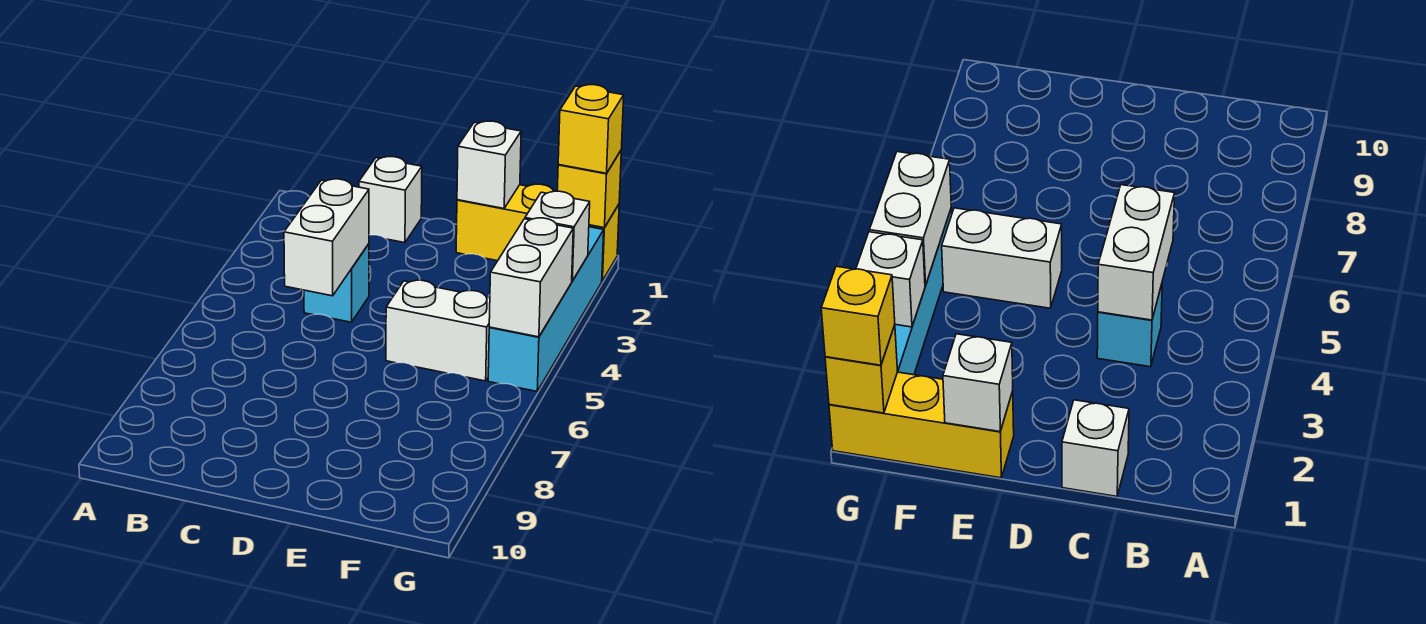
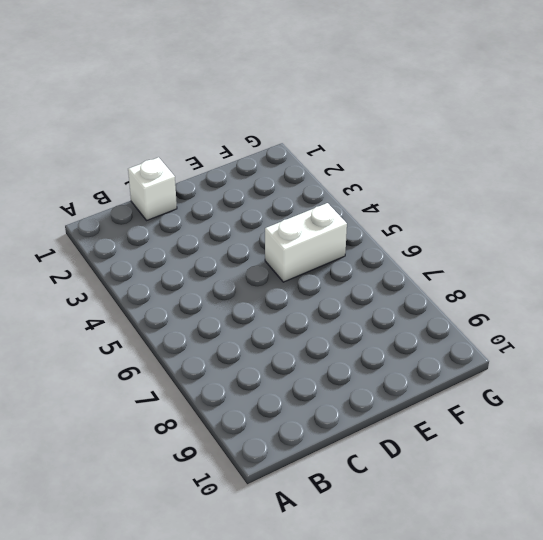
none -> cyan brick C4 level 1
none -> yellow brick E1:G1 level 1

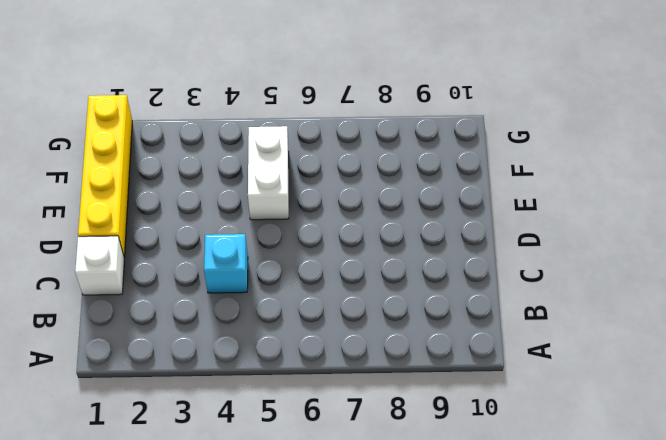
yellow brick D1:G1 level 1 -> yellow brick E1:G1 level 1
none -> cyan brick G2:G5 level 1
none -> white brick C4:C5 level 2

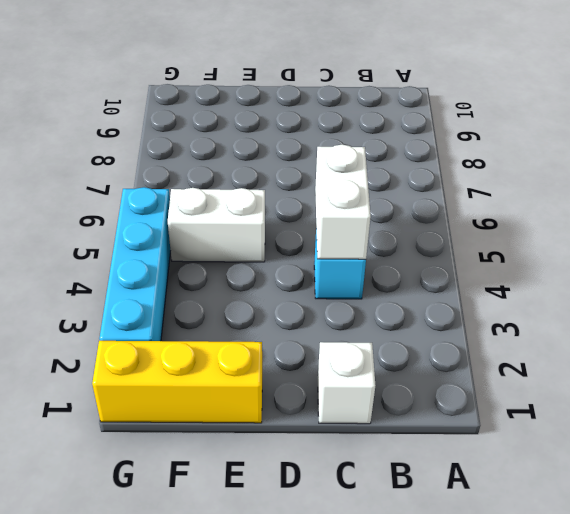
none -> white brick E1 level 2
none -> yellow brick G1 level 2

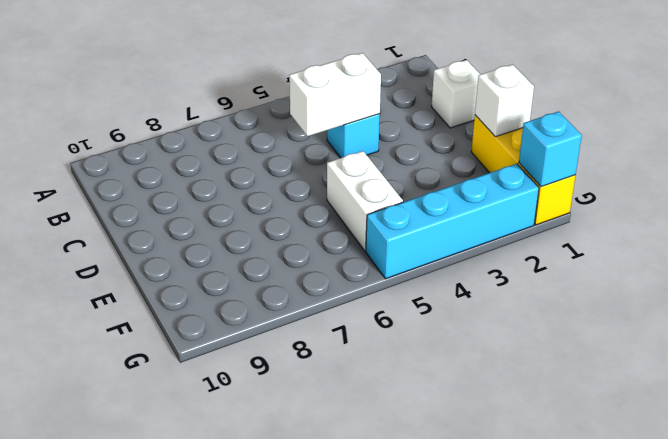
cyan brick G1 level 2 -> yellow brick G1 level 2
none -> white brick G3 level 2
none -> white brick G4:G5 level 2

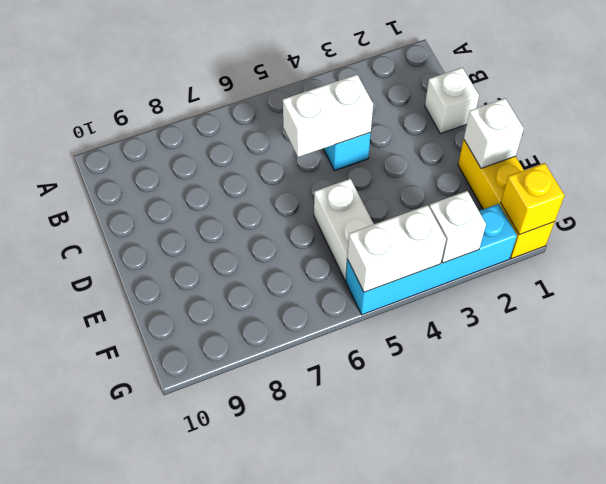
none -> yellow brick G1 level 3

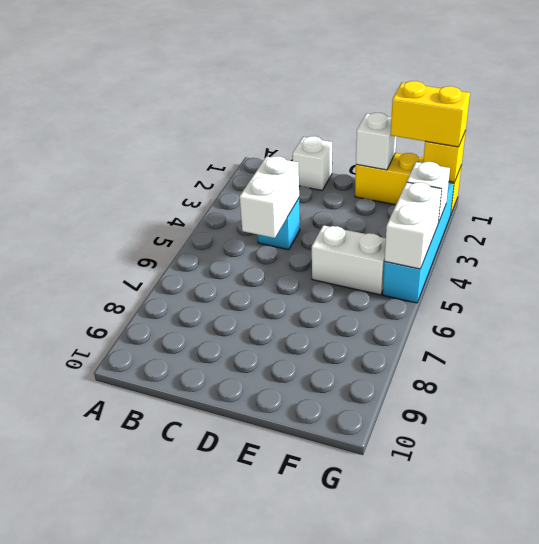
yellow brick F1:G1 level 3 -> yellow brick G1 level 3

